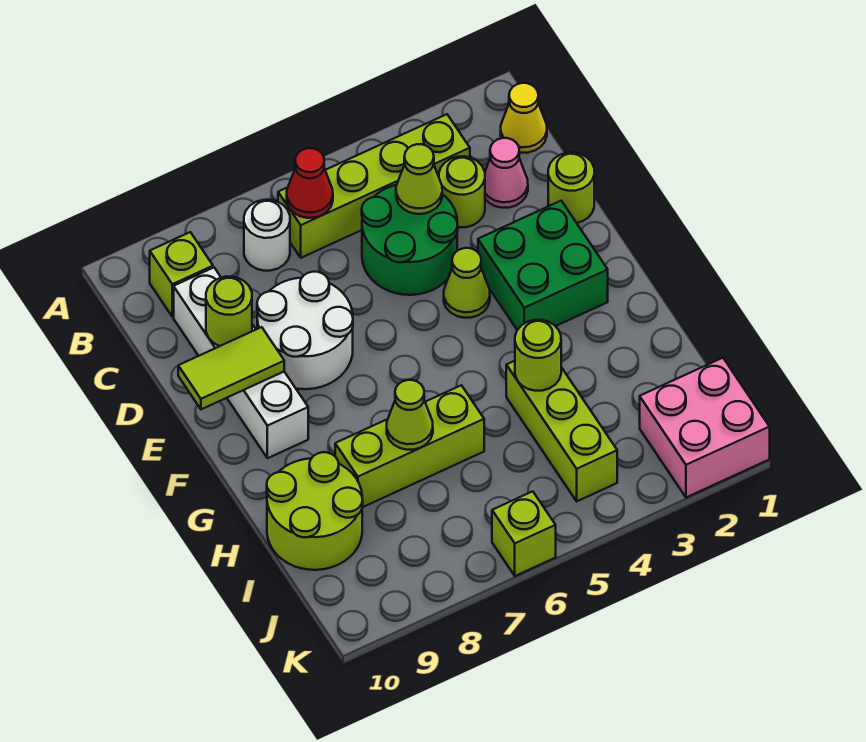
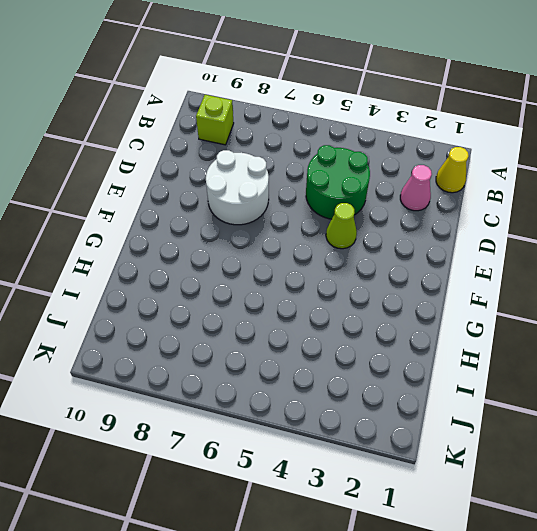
none -> lime brick B3:B6 level 1
none -> white round brick B7 level 1
none -> lime round brick C3 level 1

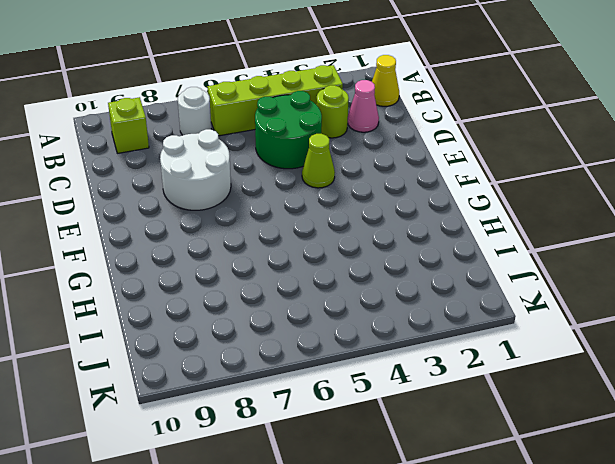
none -> white brick C9:F9 level 1
none -> lime round brick D1 level 1
none -> green brick E2:F3 level 1

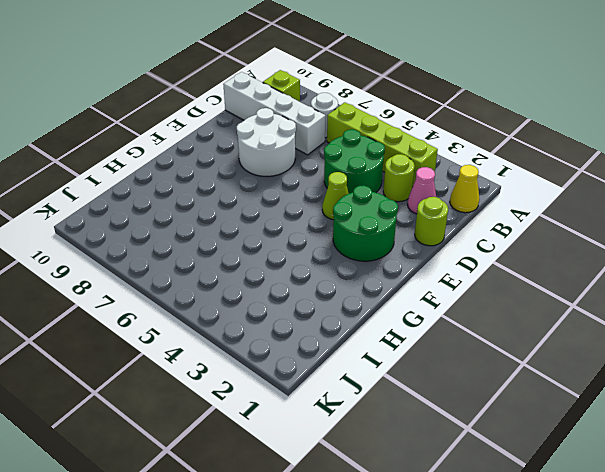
white brick C7:C10 level 1 -> white brick C9:F9 level 1
green round brick E2:F3 level 1 -> green brick E2:F3 level 1
none -> lime brick H4:J4 level 1
none -> lime brick H6:H8 level 1
none -> lime round brick H9:I10 level 1

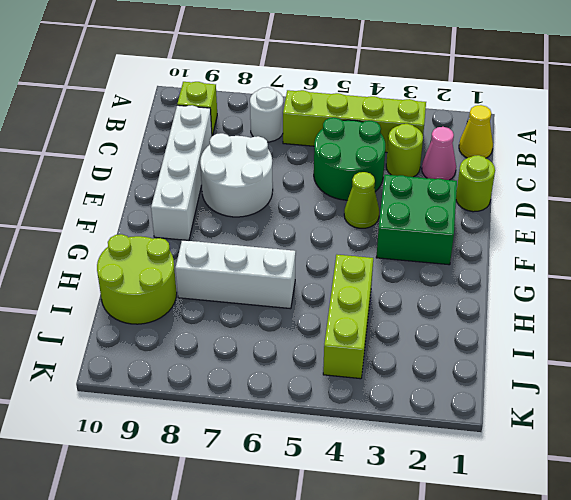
white brick H6:H8 level 1 -> lime brick H6:H8 level 1
none -> pink brick J1:K2 level 1
none -> lime brick K6 level 1
none -> red cone B6 level 2

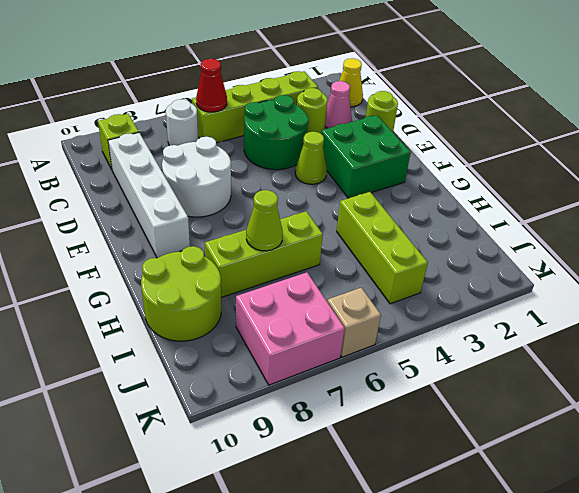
pink brick J7:K8 level 1 -> pink brick J1:K2 level 1
tan brick K6 level 1 -> lime brick K6 level 1
none -> lime cone C4 level 2
none -> lime round brick D9 level 2
none -> lime tile E9:E10 level 2

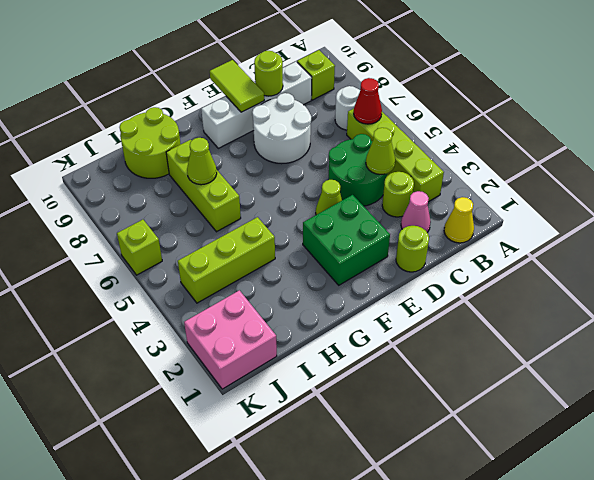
none -> lime round brick H4 level 2

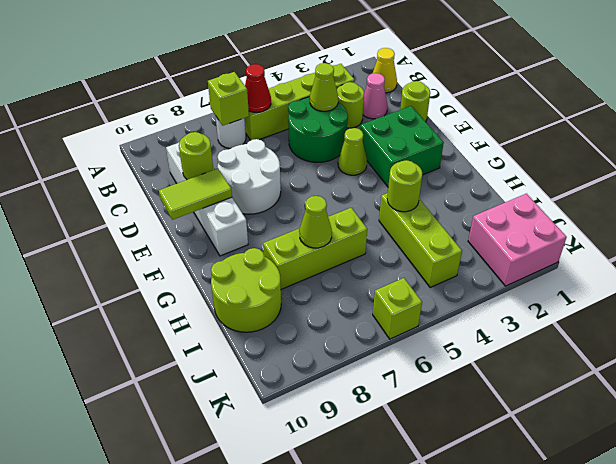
lime brick B7 level 2 -> lime brick B9 level 1

